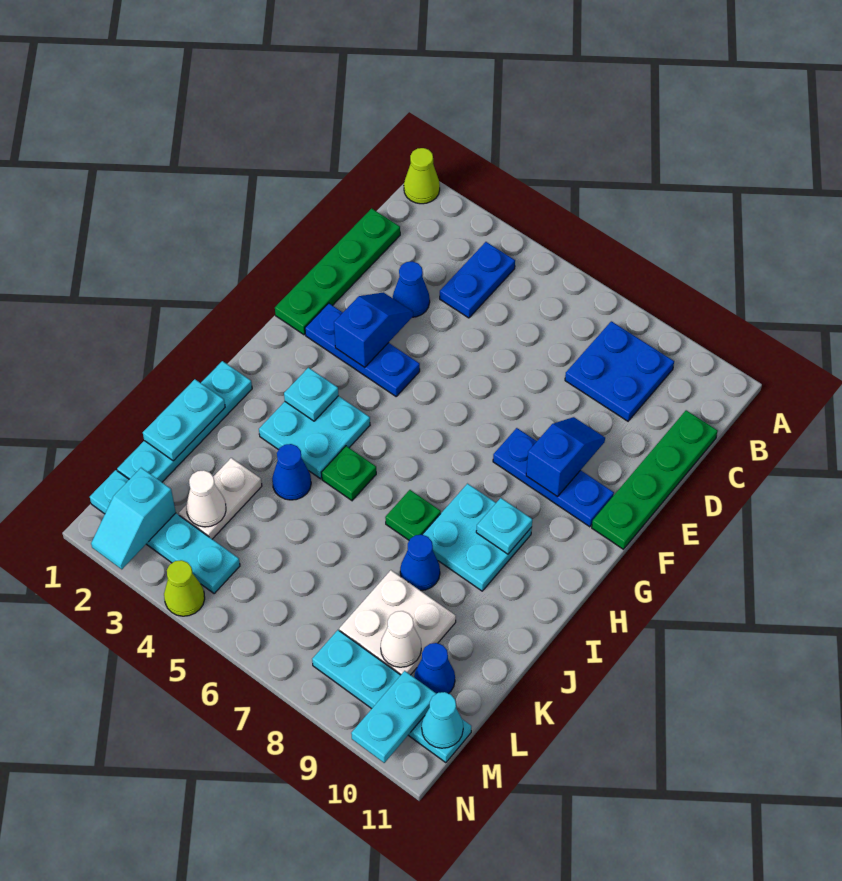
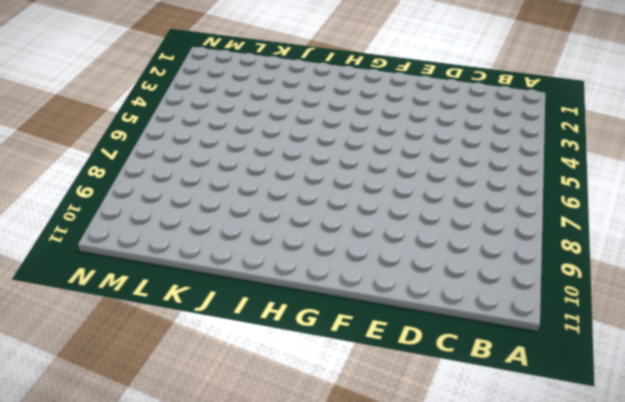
none -> lime cone A1 level 1
none -> blue plate B4:C4 level 1
none -> blue plate B8:C9 level 1
none -> green plate C1:F1 level 1

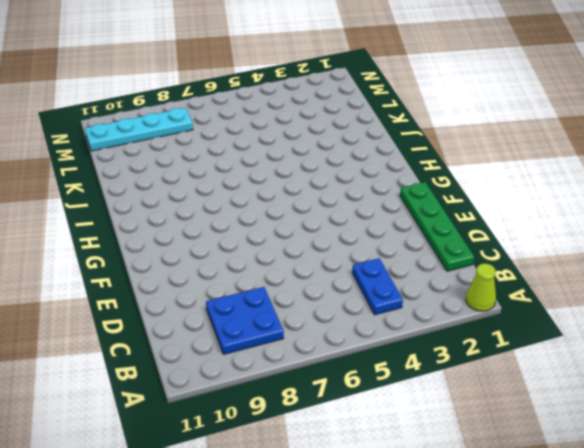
none -> green plate C11:F11 level 1
none -> blue cone D3 level 1
none -> blue plate F2:F4 level 1
none -> blue plate F8:F10 level 1

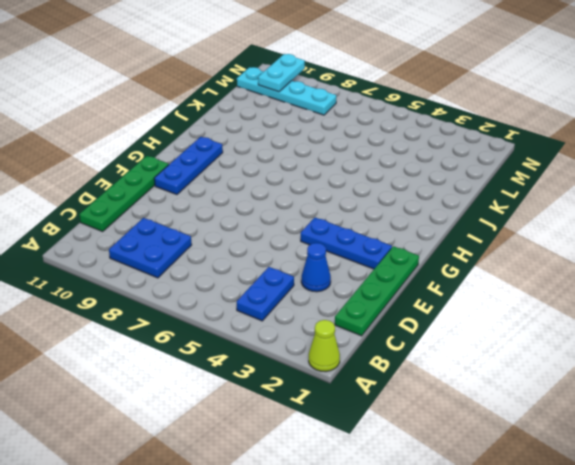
blue plate F10:H10 level 1 -> blue plate F8:F10 level 1
none -> cyan plate H3:I4 level 1
none -> cyan plate H8:I9 level 1
none -> cyan plate I1:L1 level 1
none -> green plate I5 level 1

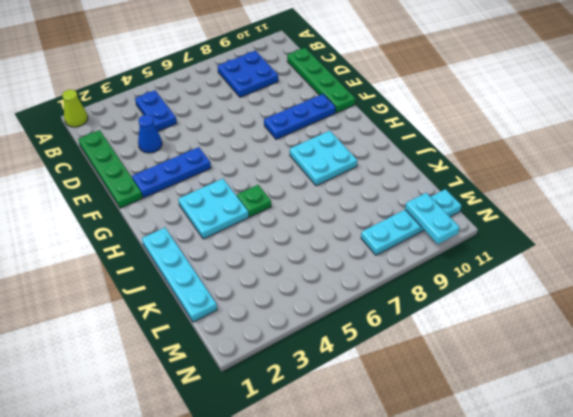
none -> green plate I7 level 1
none -> blue cone J4 level 1
none -> blue cone J8 level 1
none -> white plate K3:L3 level 1

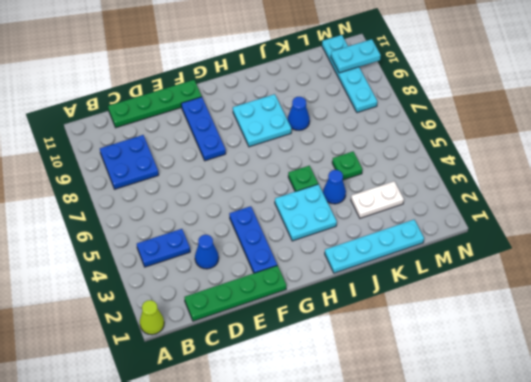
green plate K5 level 1 -> green plate I7 level 1
none -> white plate K8:L9 level 1
none -> blue cone L10 level 1
none -> cyan plate M1:M4 level 1
none -> lime cone N4 level 1

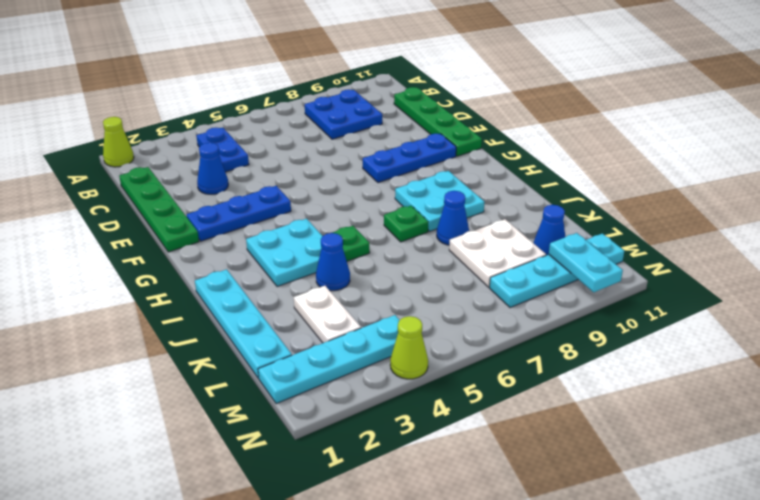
none -> blue slope E3:F3 level 2 top F
none -> blue slope E9:F9 level 2 top F
none -> cyan plate H3 level 2
none -> cyan plate H9 level 2

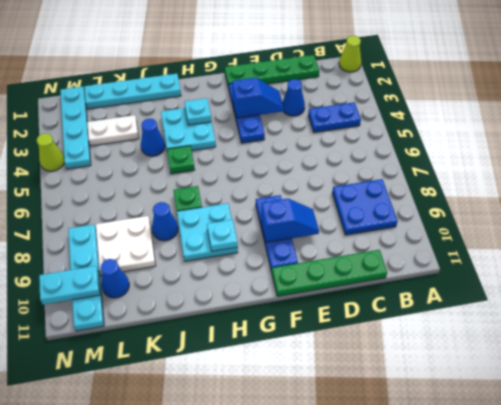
none -> cyan plate J1:K1 level 2
none -> white cone L3 level 2
none -> white cone L9 level 2
none -> cyan slope M2:N2 level 2 top M

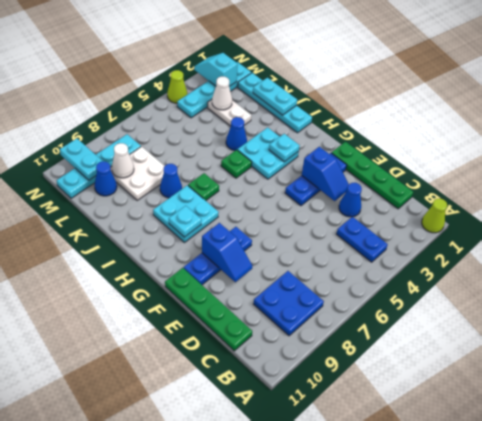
none -> cyan cone M11 level 2

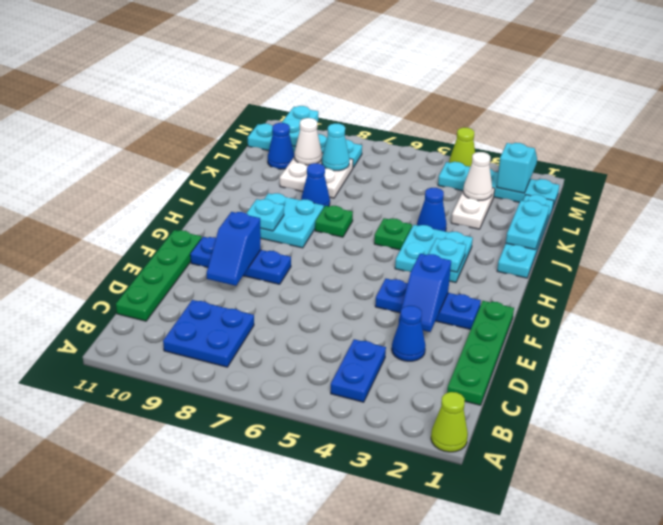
cyan cone L8 level 2 -> cyan cone M11 level 2

